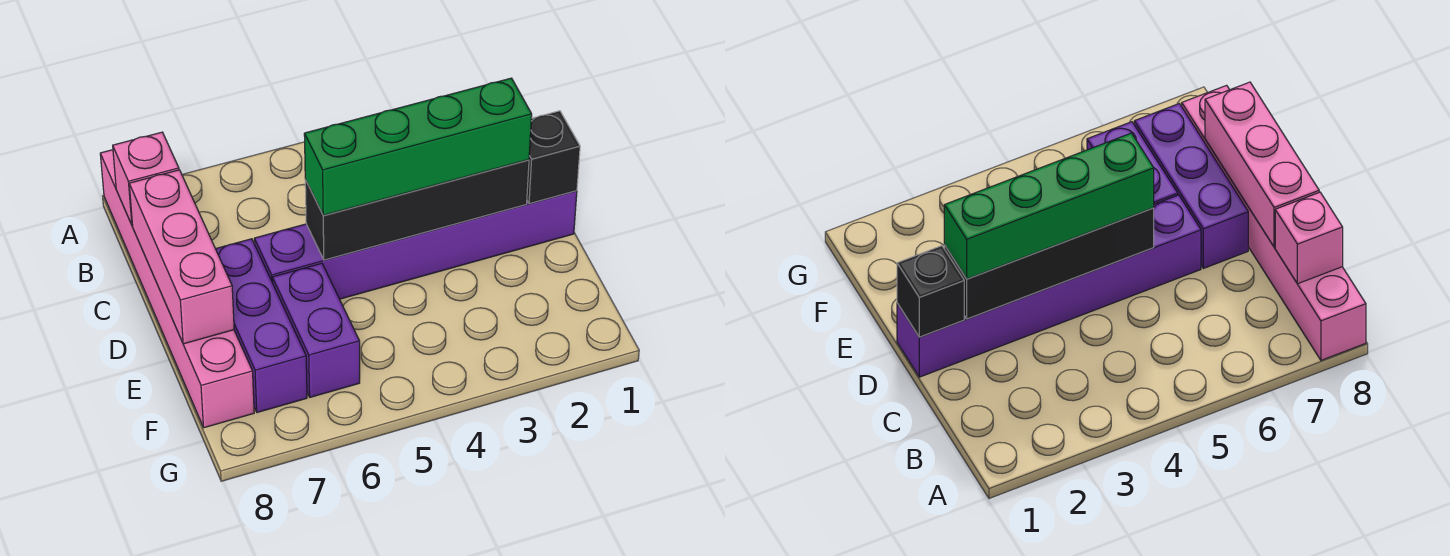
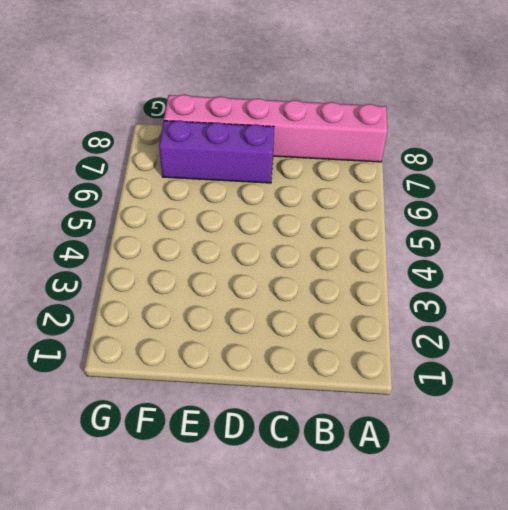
none -> purple brick D1:D6 level 1
none -> purple brick E6:F6 level 1

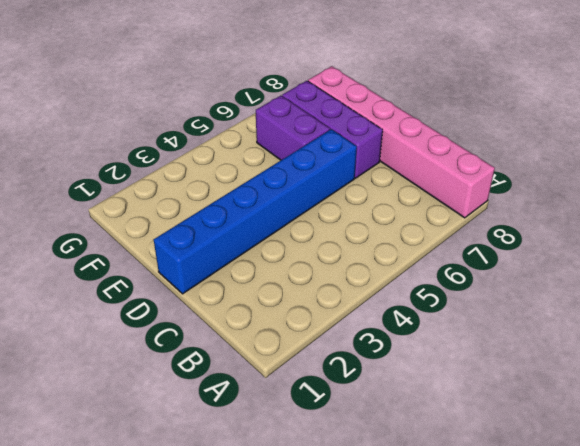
blue brick D1:D6 level 1 -> purple brick D1:D6 level 1
none -> pink brick B8 level 2
none -> pink brick C8:E8 level 2

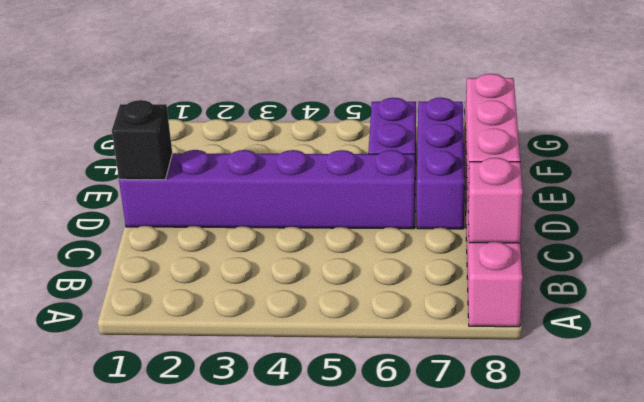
none -> black brick D2:D5 level 2
none -> green brick D2:D5 level 3

